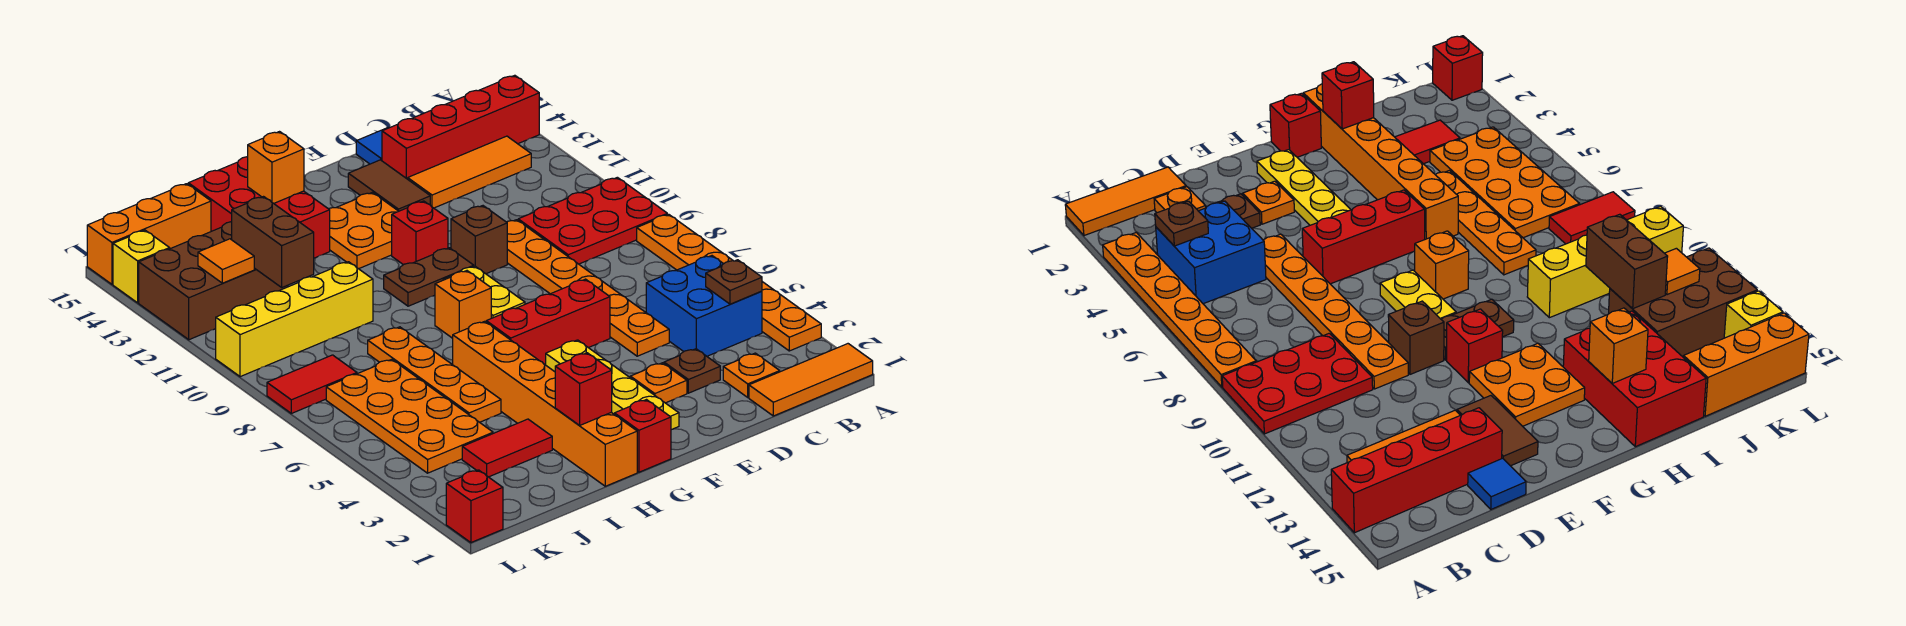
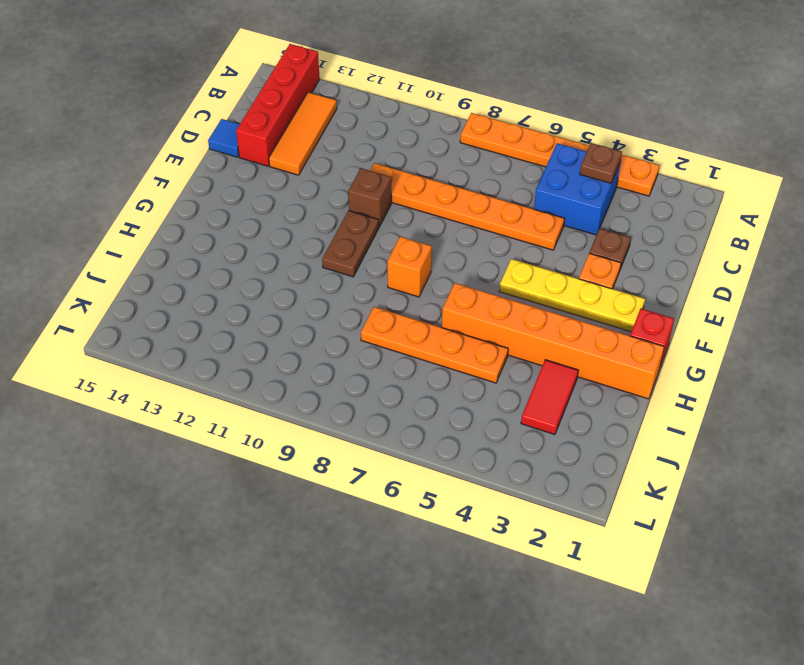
none -> orange tile A1:C1 level 1
none -> red plate A9:C10 level 1
none -> orange plate C2 level 1
none -> red brick E6:G6 level 1

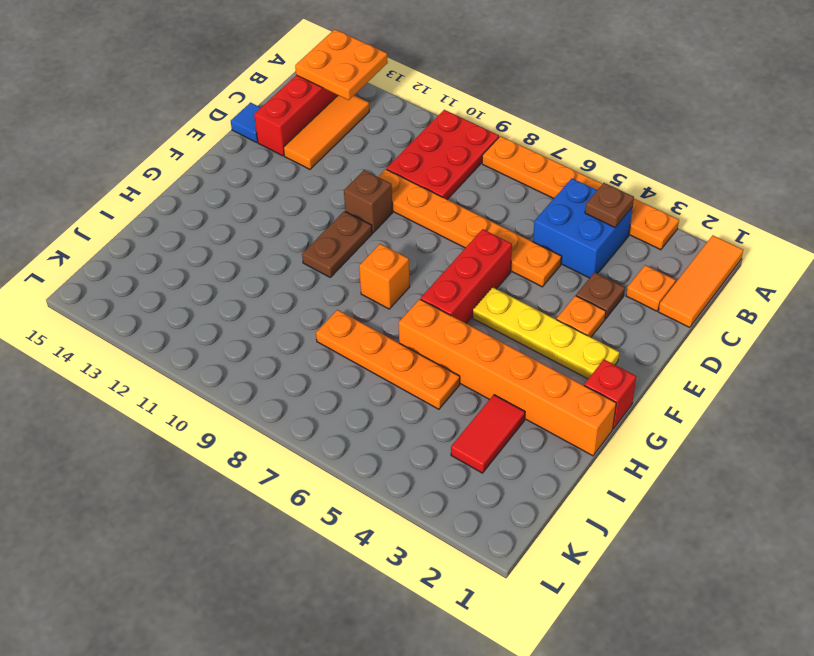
orange plate A13:B14 level 2 -> orange plate F12:G13 level 1
none -> brown tile E13:E14 level 1
none -> yellow plate F8:F9 level 1
none -> red brick F11 level 1
none -> red brick H13:I15 level 1

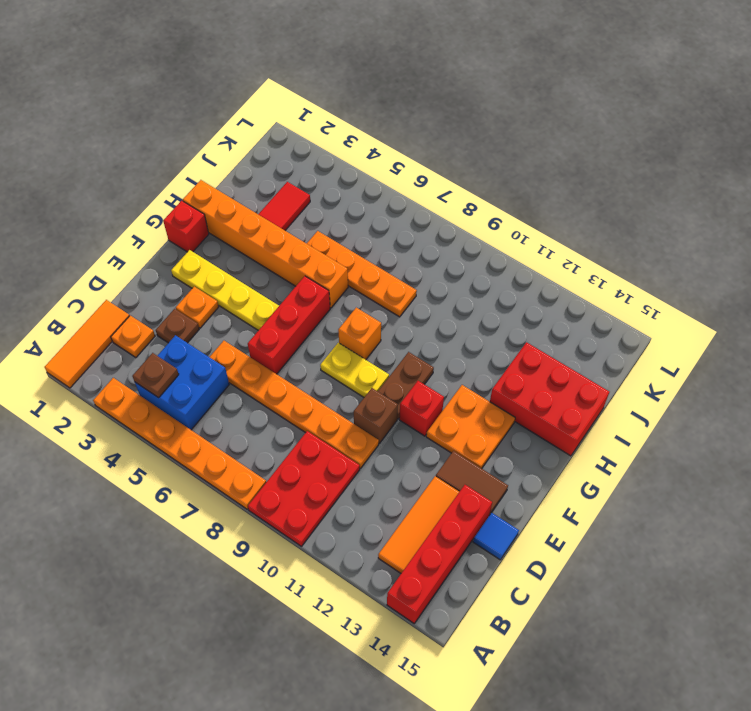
none -> yellow brick I10:L10 level 1
none -> orange plate J4:K7 level 1
none -> brown brick J12:L13 level 1
none -> orange brick J15:L15 level 1

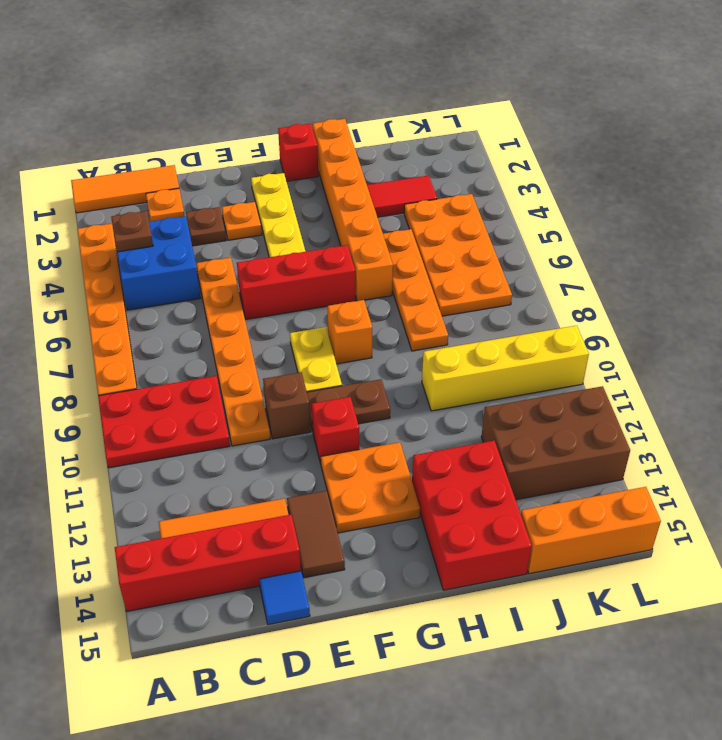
none -> red tile K8:L8 level 1
none -> red brick L1 level 1
none -> yellow brick L14 level 1
none -> red brick H2 level 2

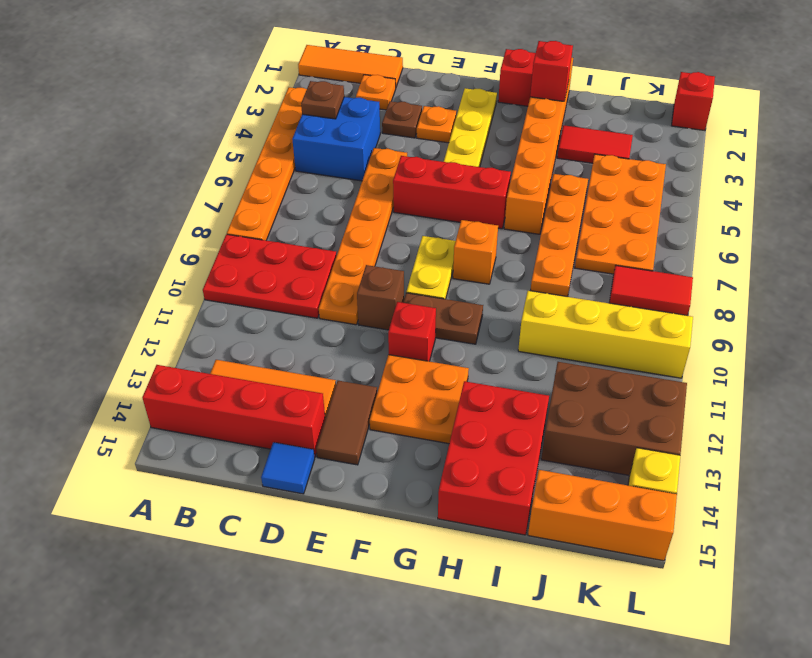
none -> orange brick H14 level 2
none -> brown brick J11:J12 level 2
none -> orange tile K12 level 2

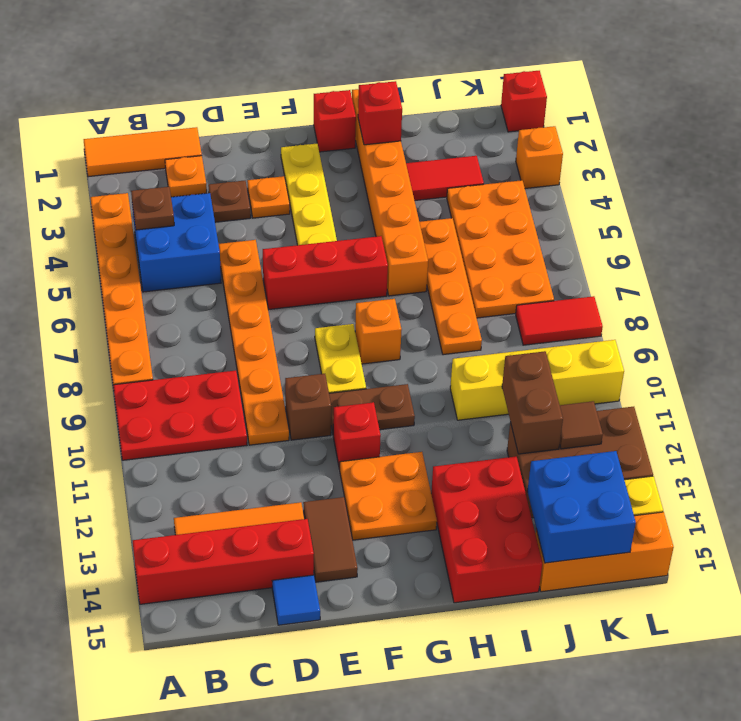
blue brick J14:K15 level 2 -> none
brown tile K12 level 2 -> orange tile K12 level 2
orange brick L3 level 1 -> orange brick H14 level 2

